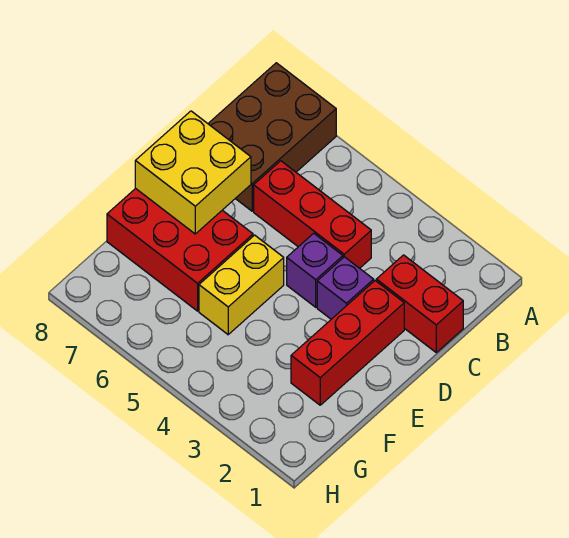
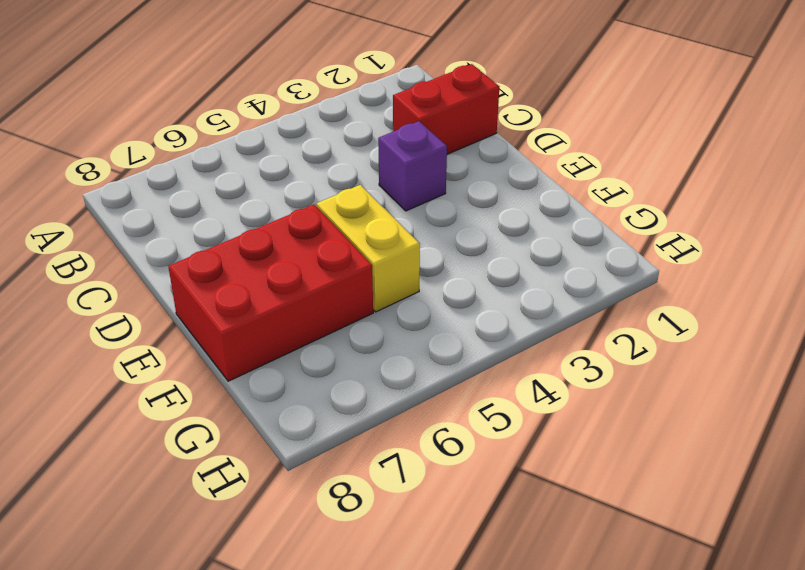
none -> brown brick A7:C8 level 1
none -> red brick C4:C6 level 1

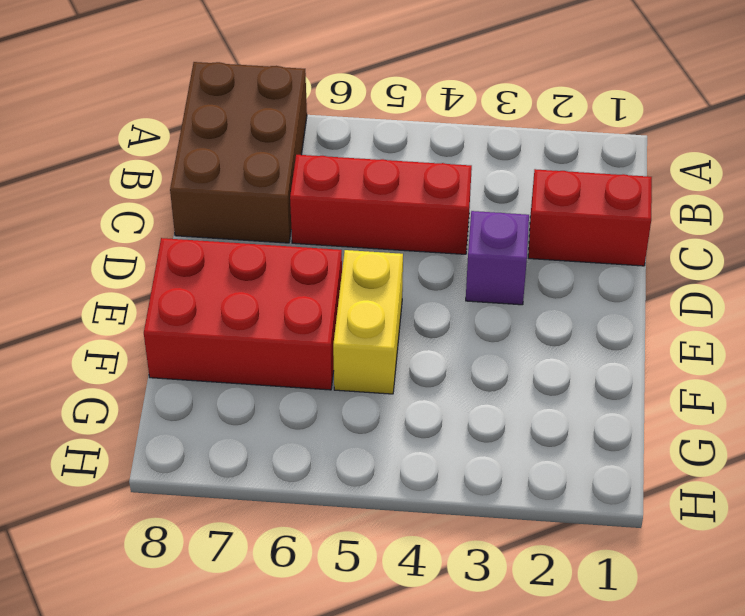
none -> red brick D2:F2 level 1
none -> purple brick D4 level 1

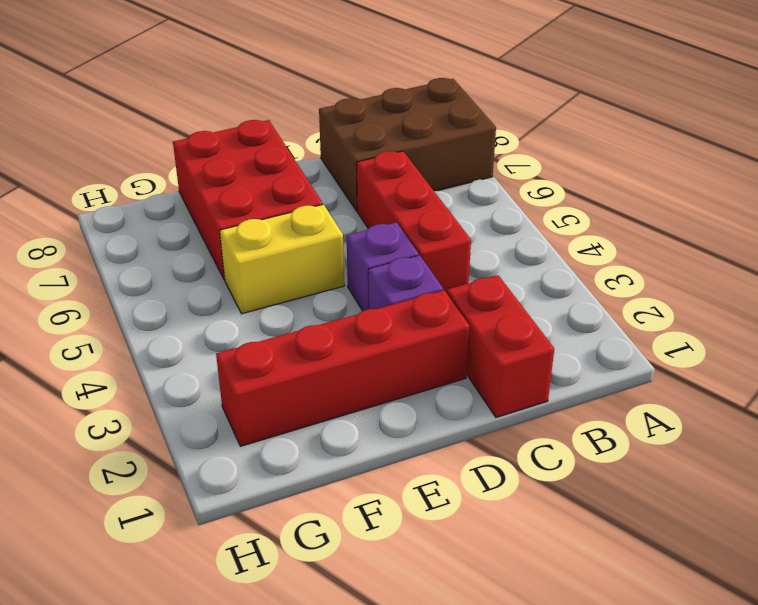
red brick D2:G2 level 1 -> red brick D2:F2 level 1
none -> yellow brick D7:E8 level 2

